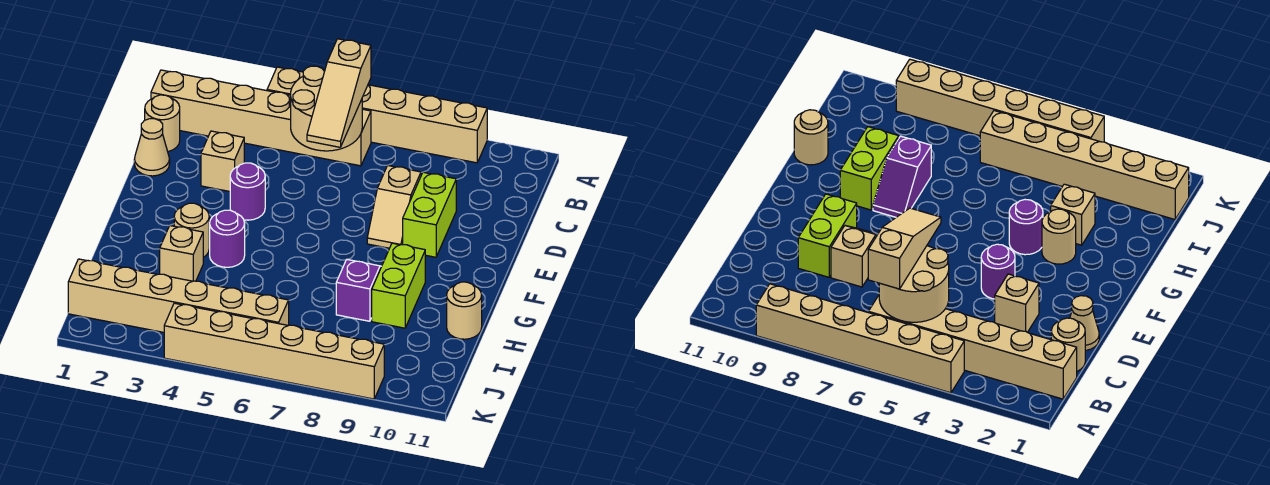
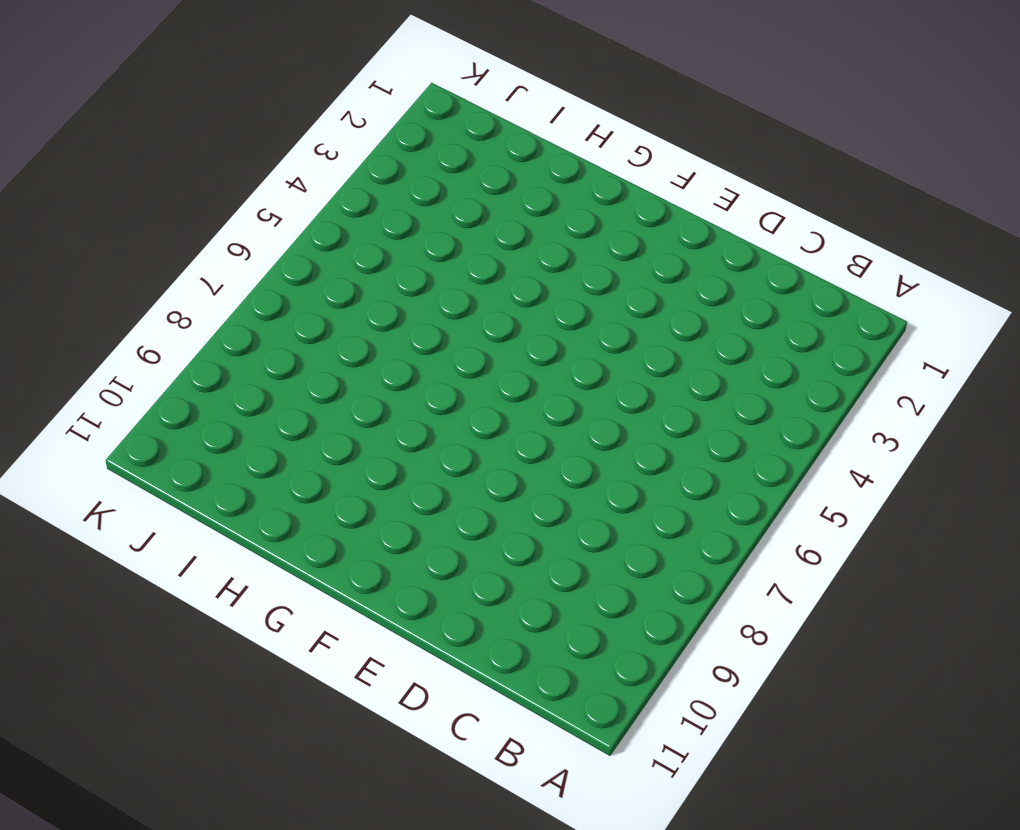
none -> tan brick A4:A9 level 1
none -> tan brick B1:B6 level 1
none -> tan round brick C1 level 1

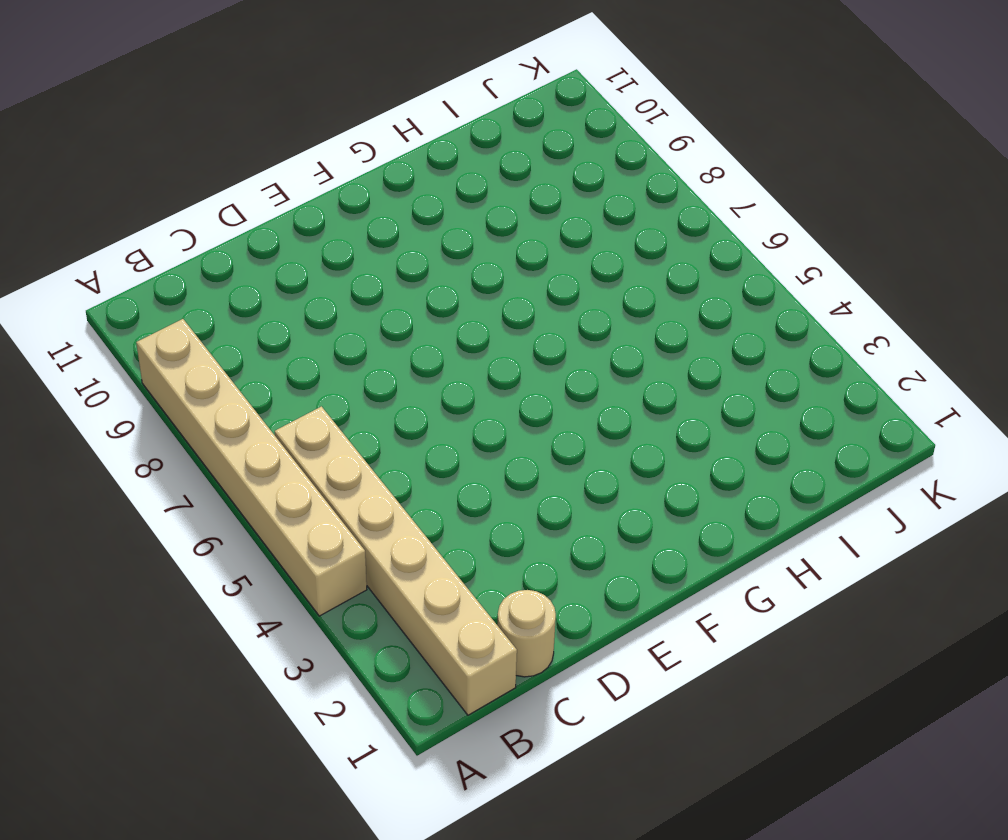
none -> tan cone D1 level 1
none -> tan brick D3 level 1
none -> tan slope D8:E8 level 1 top D

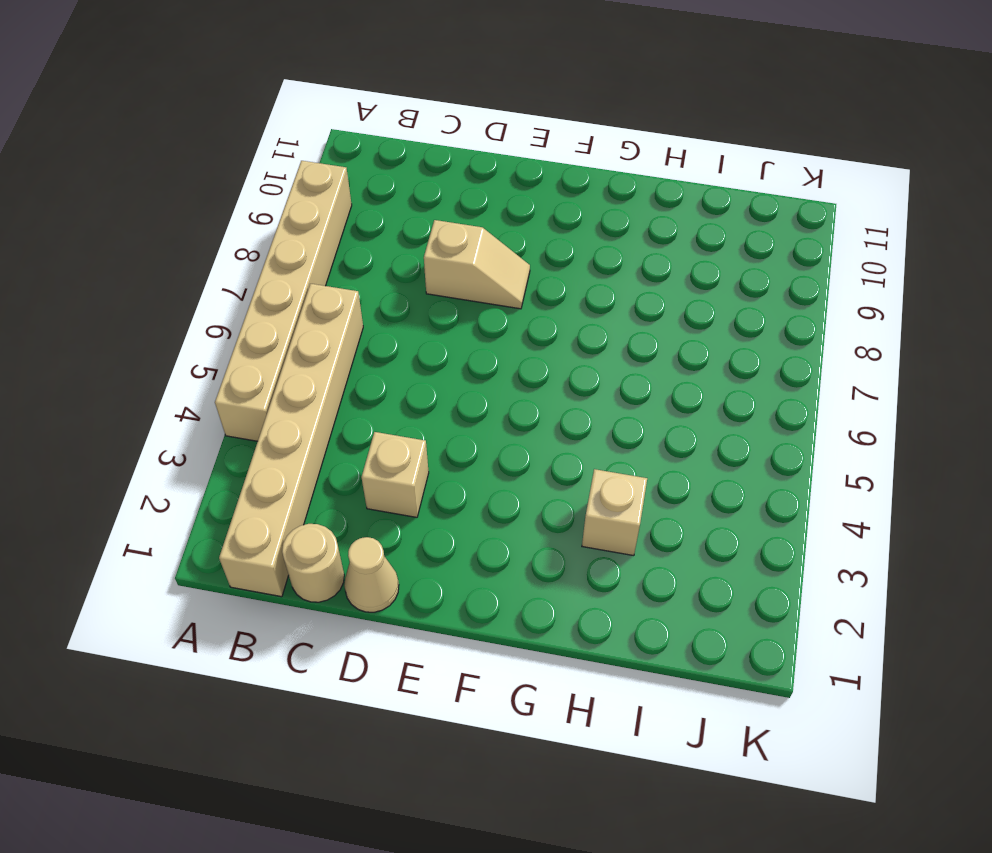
none -> lime brick D9:E9 level 1
none -> purple round brick E4 level 1
none -> tan round brick G3 level 1

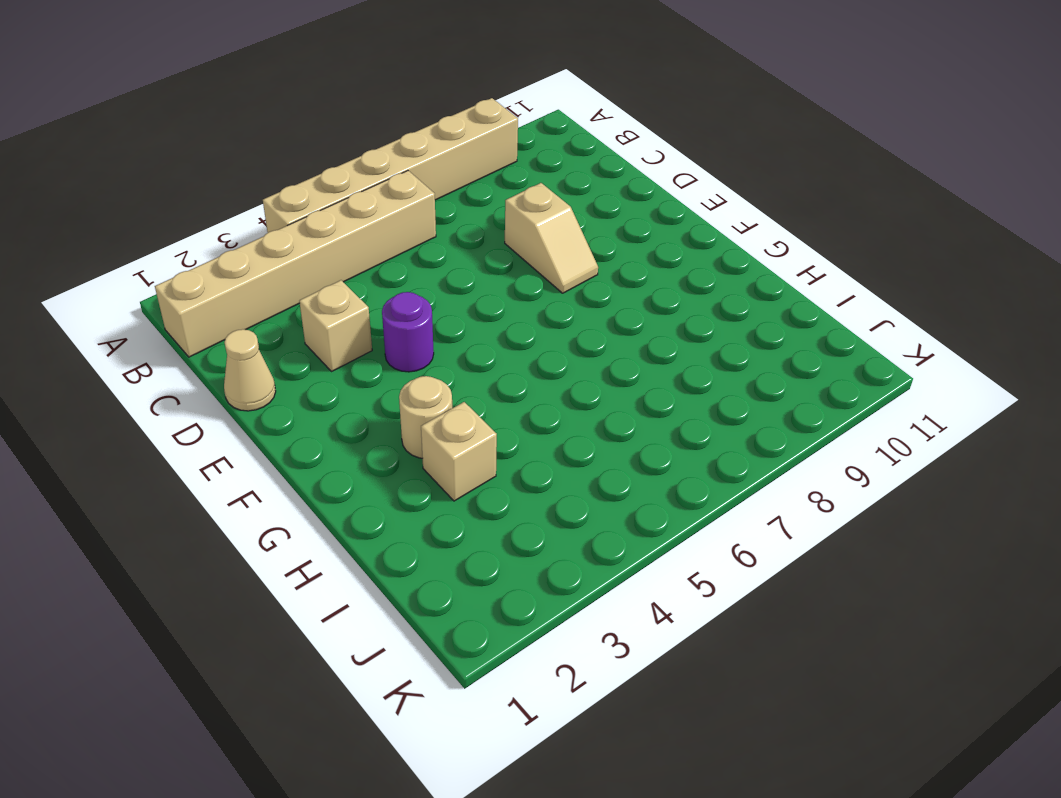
none -> tan round brick C1 level 1
none -> lime brick D9:E9 level 1
none -> purple round brick G4 level 1

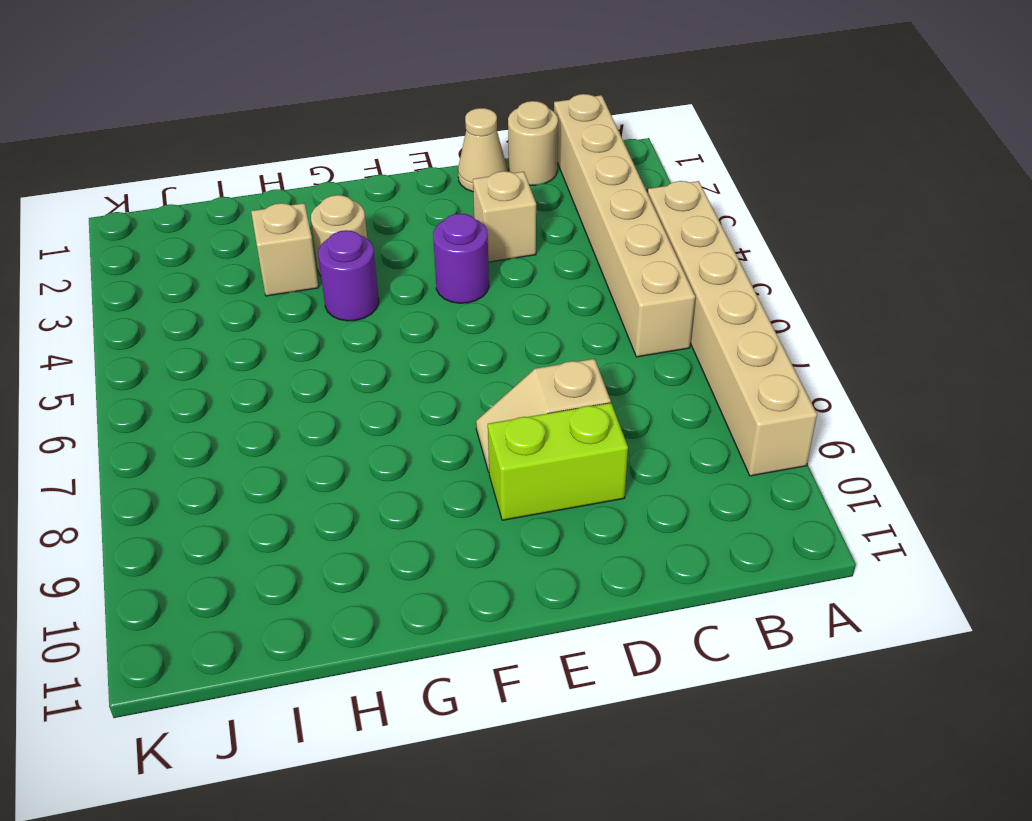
none -> purple slope G8:H8 level 1 top H
none -> lime brick G9:H9 level 1
none -> tan round brick H11 level 1

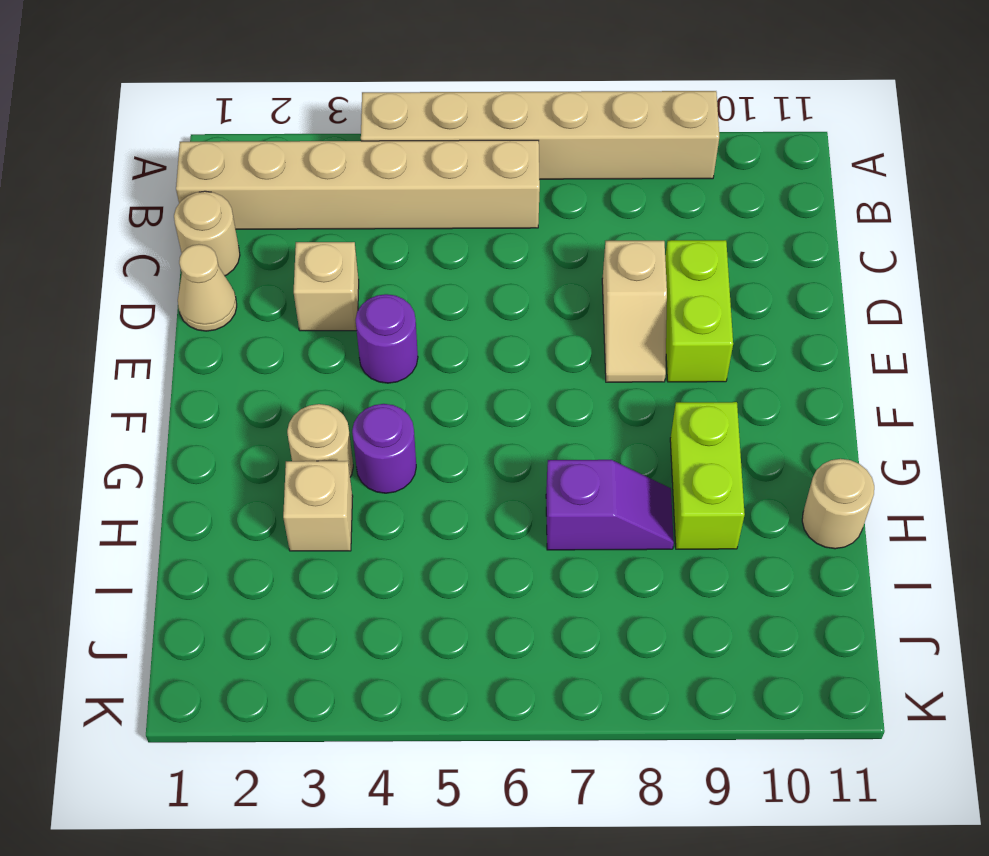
purple slope H7:H8 level 1 top 7 -> purple slope G8:H8 level 1 top H
none -> tan brick J1:J6 level 1
none -> tan brick K4:K9 level 1
none -> tan round brick B5:C6 level 2

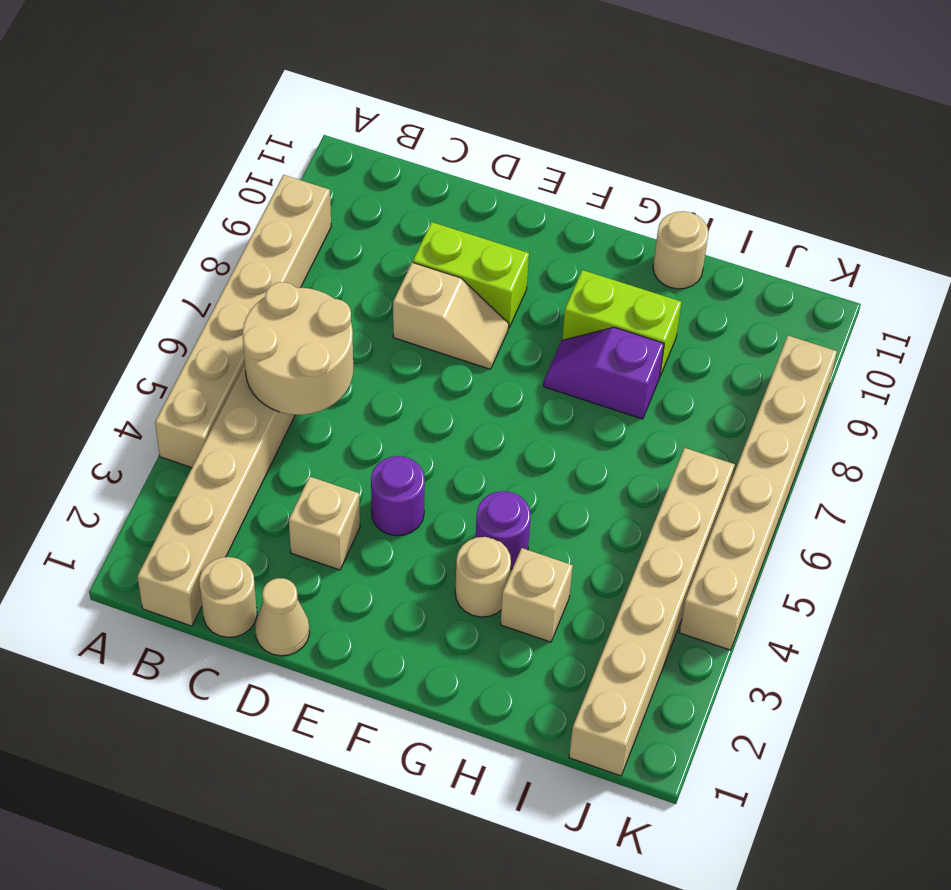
none -> tan slope B6:D6 level 3 top B

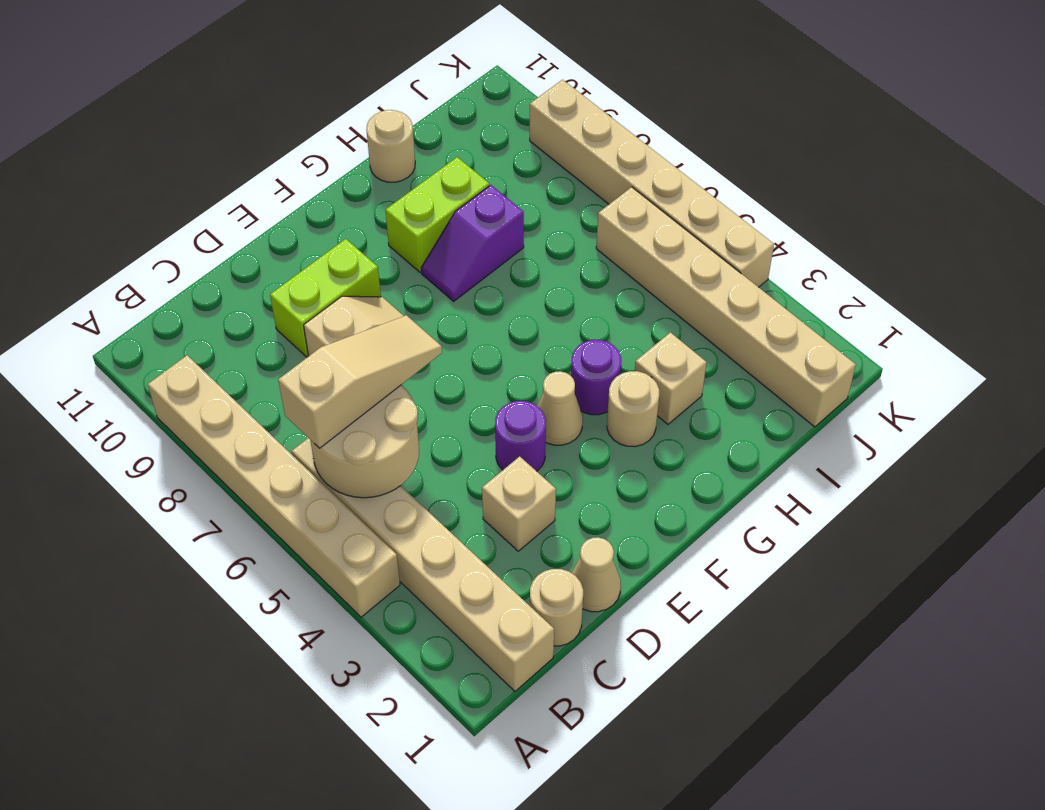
tan cone F4 level 1 -> none

